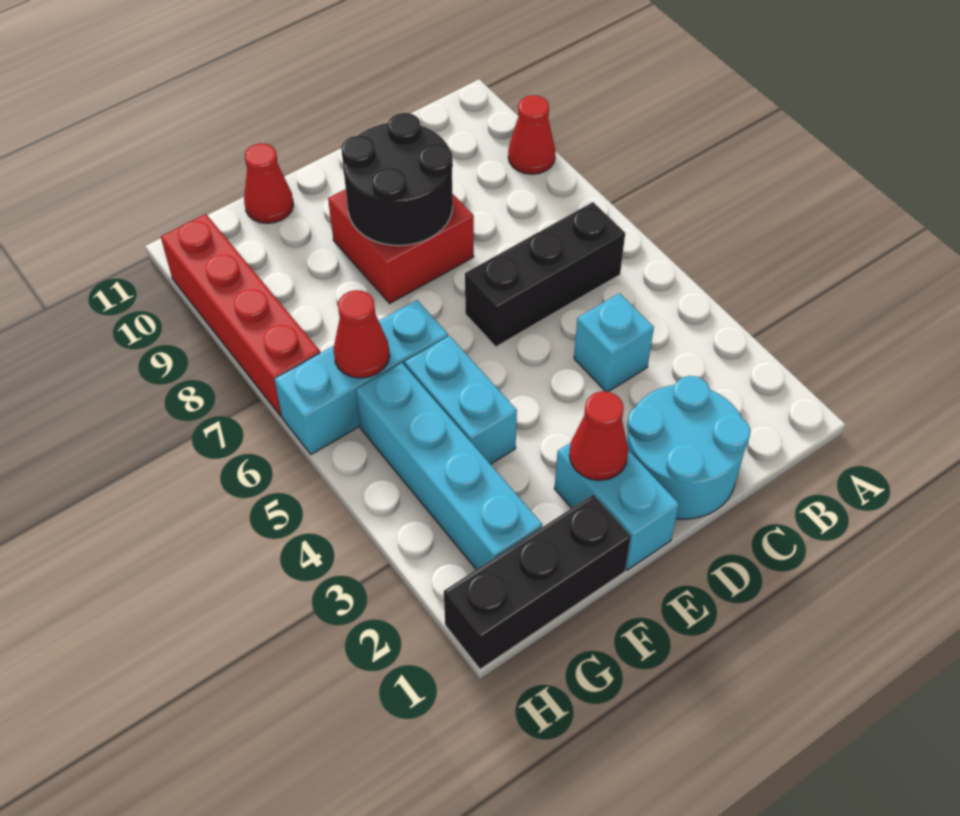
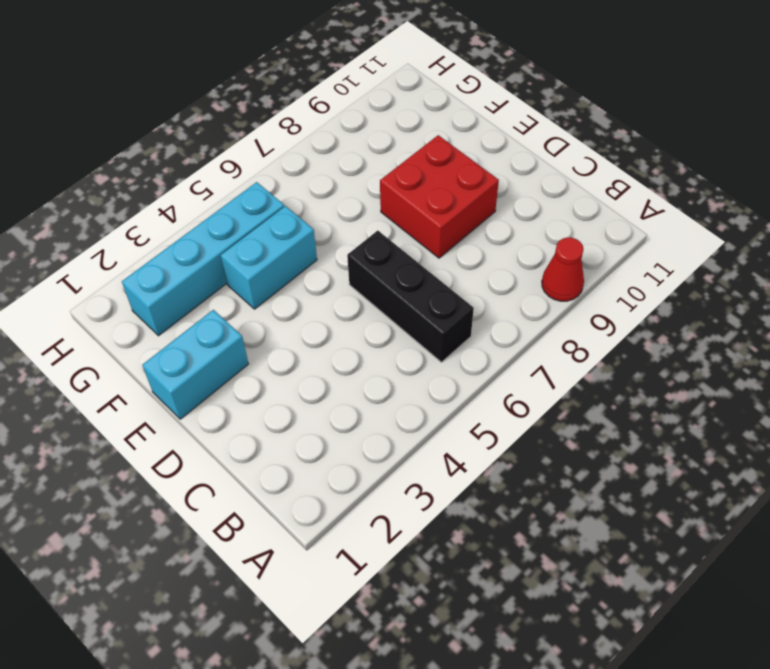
none -> cyan round brick C1:D2 level 1
none -> cyan brick C4 level 1
none -> black brick F1:H1 level 1

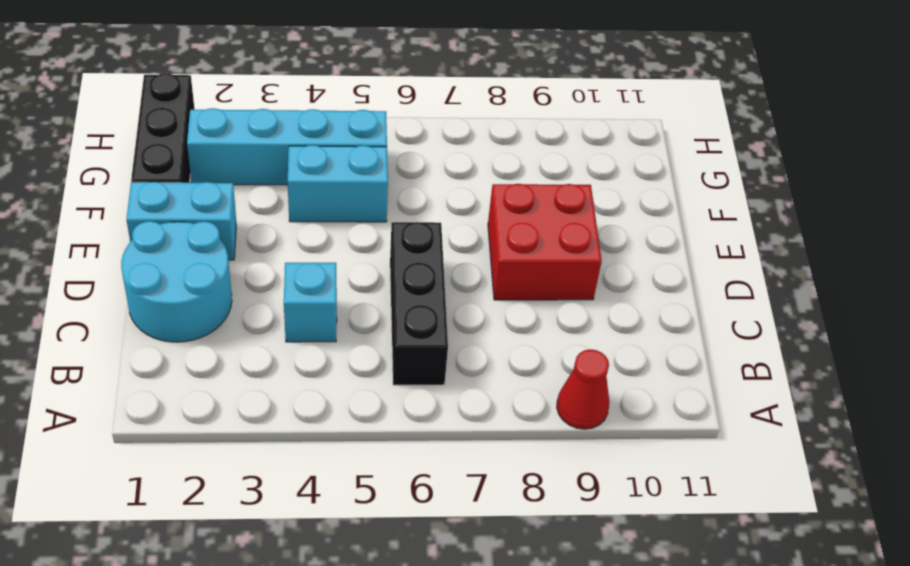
none -> cyan brick F6:H6 level 1
none -> red cone F11 level 1
none -> red brick H7:H10 level 1

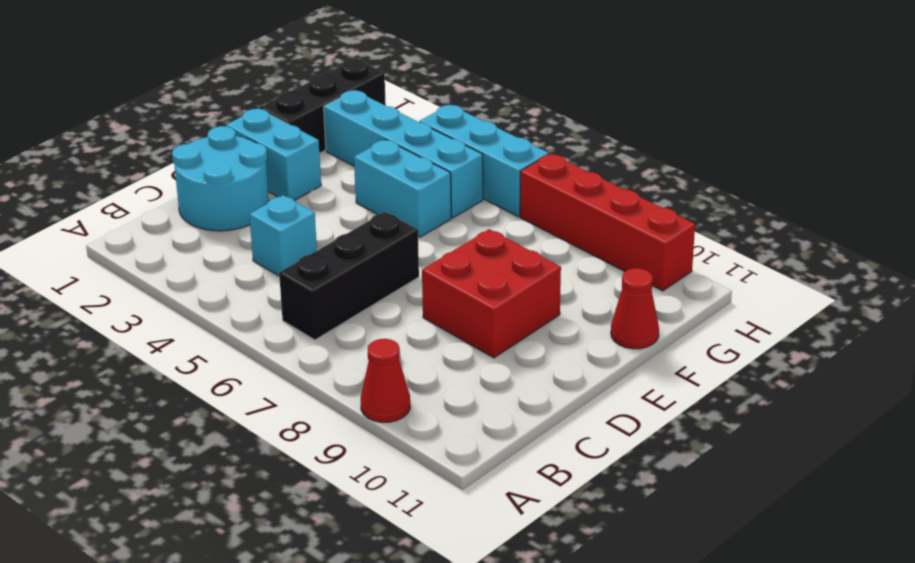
cyan brick H4:H6 level 1 -> cyan brick F6:H6 level 1
none -> black round brick D8:E9 level 2
none -> red cone E2 level 2
none -> red cone G6 level 2

